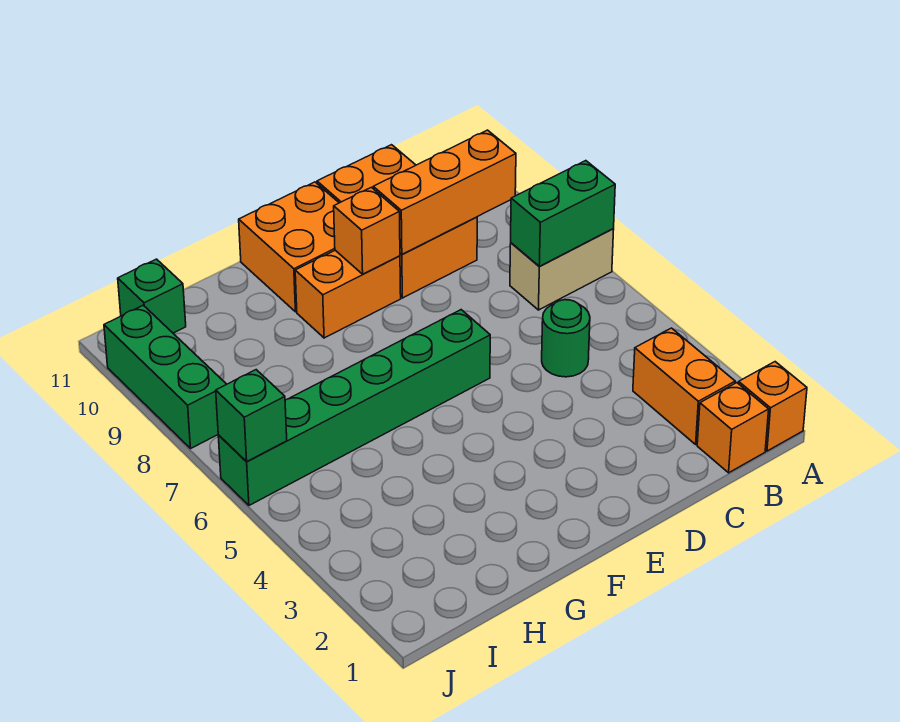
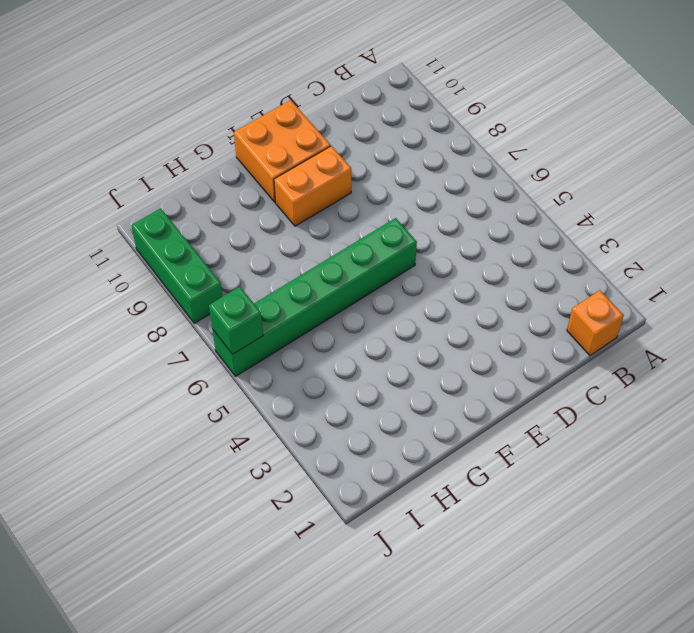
none -> orange brick A1 level 1
none -> tan brick A7:B7 level 1
none -> orange brick B2:B3 level 1

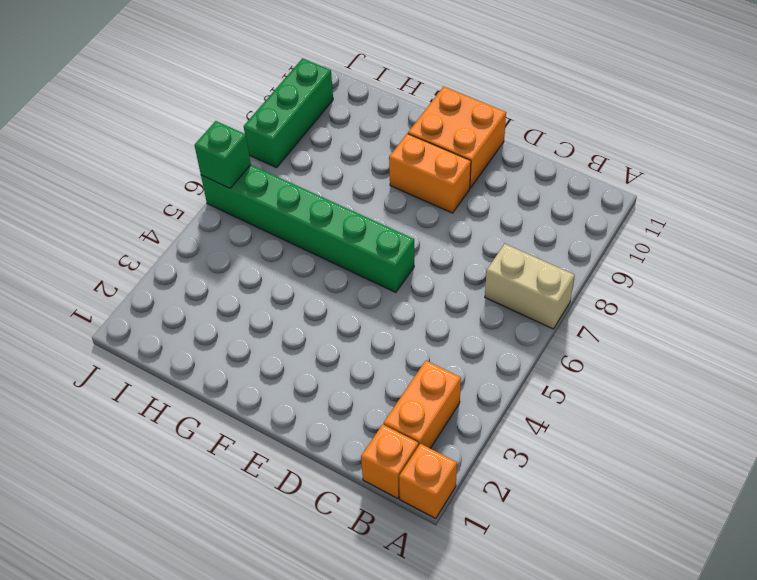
none -> green round brick C5 level 1
none -> orange brick C9:D11 level 1
none -> green brick I11 level 1

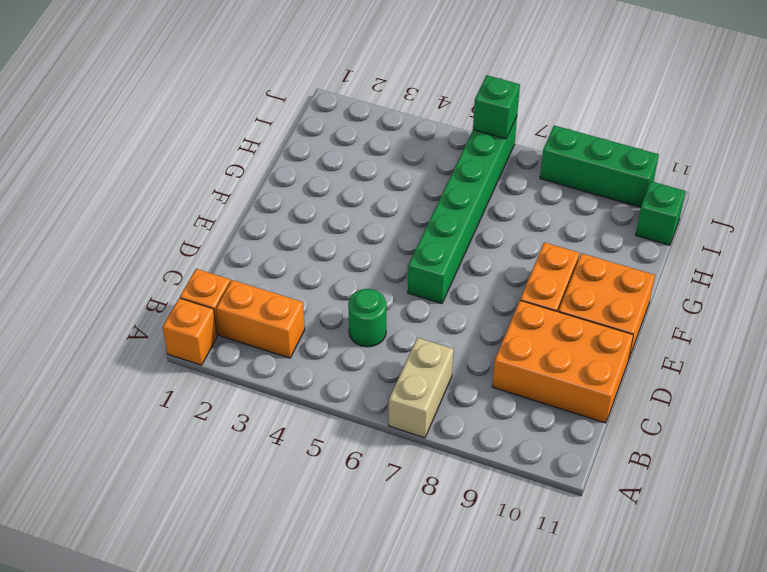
none -> green brick A7:B7 level 2
none -> orange brick B9:D9 level 2
none -> orange brick E9 level 2

